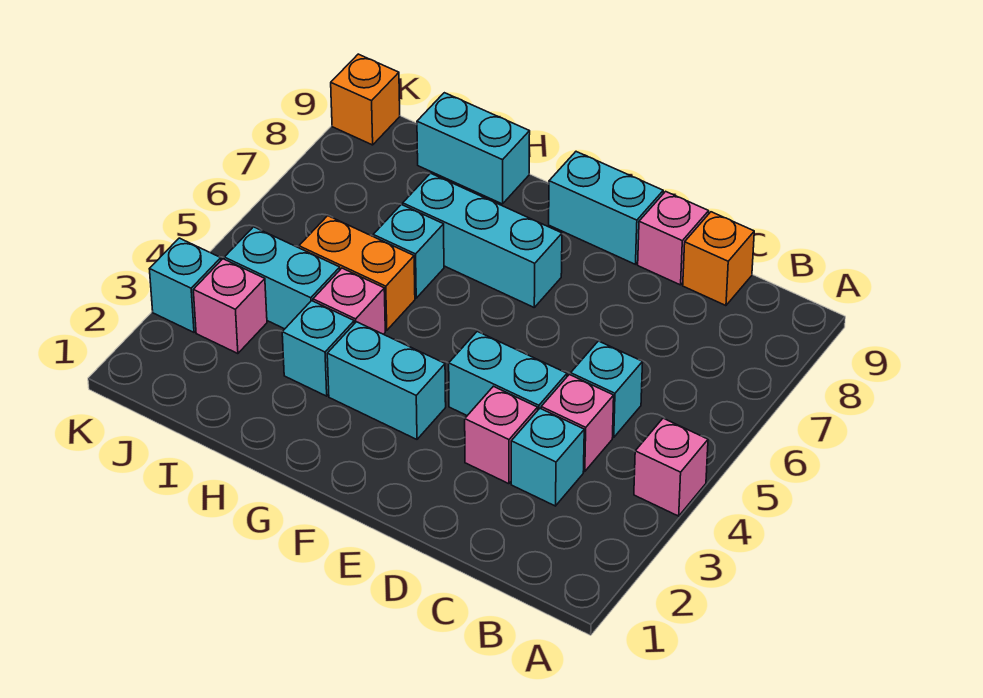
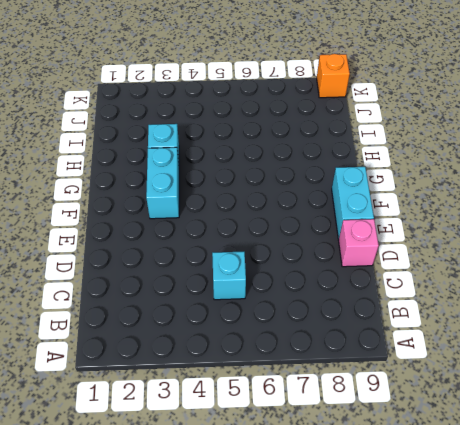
none -> pink brick A4 level 1
none -> cyan brick C3 level 1
none -> pink brick C4 level 1

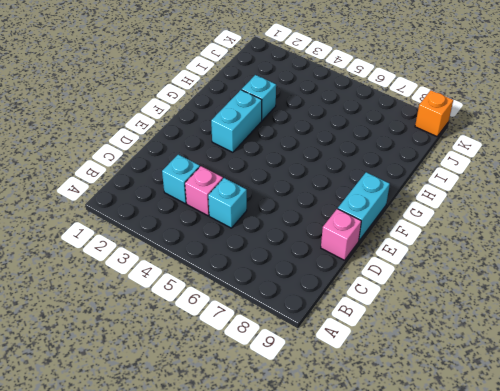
none -> pink brick A4 level 1
none -> orange brick C9 level 1
none -> pink brick D3 level 1

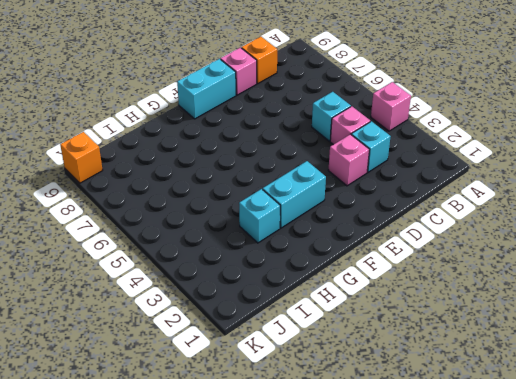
none -> cyan brick D4:E4 level 1
none -> cyan brick F7:H7 level 1
none -> pink brick H4 level 1

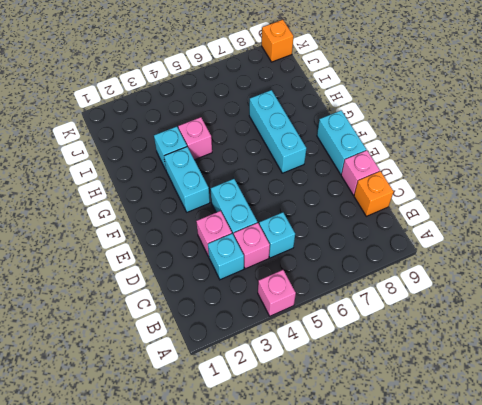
none -> orange brick H5:I5 level 1
none -> cyan brick H6 level 1
none -> cyan brick H9:I9 level 1

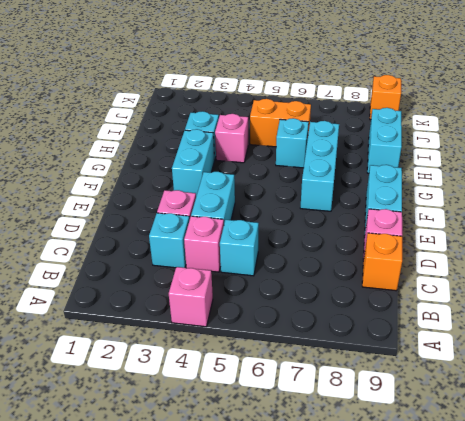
orange brick I5:I6 level 1 -> orange brick H5:I5 level 1
none -> cyan brick I4:J4 level 1
none -> pink brick J3 level 1
none -> cyan brick K3 level 1

